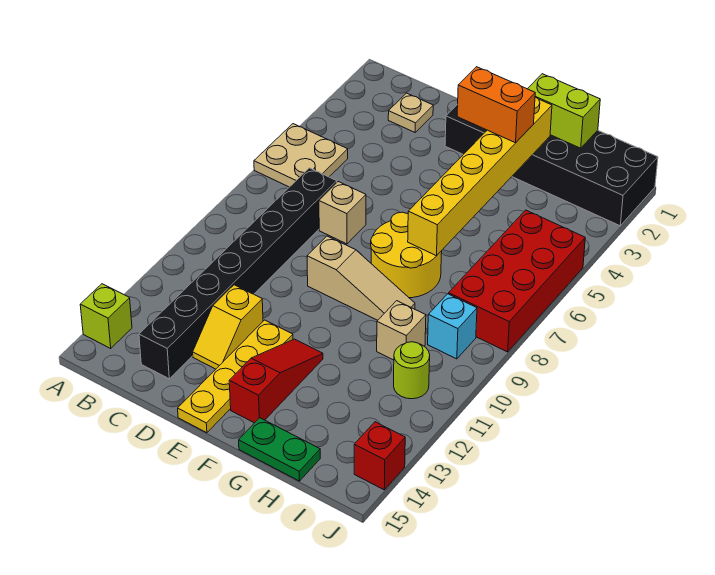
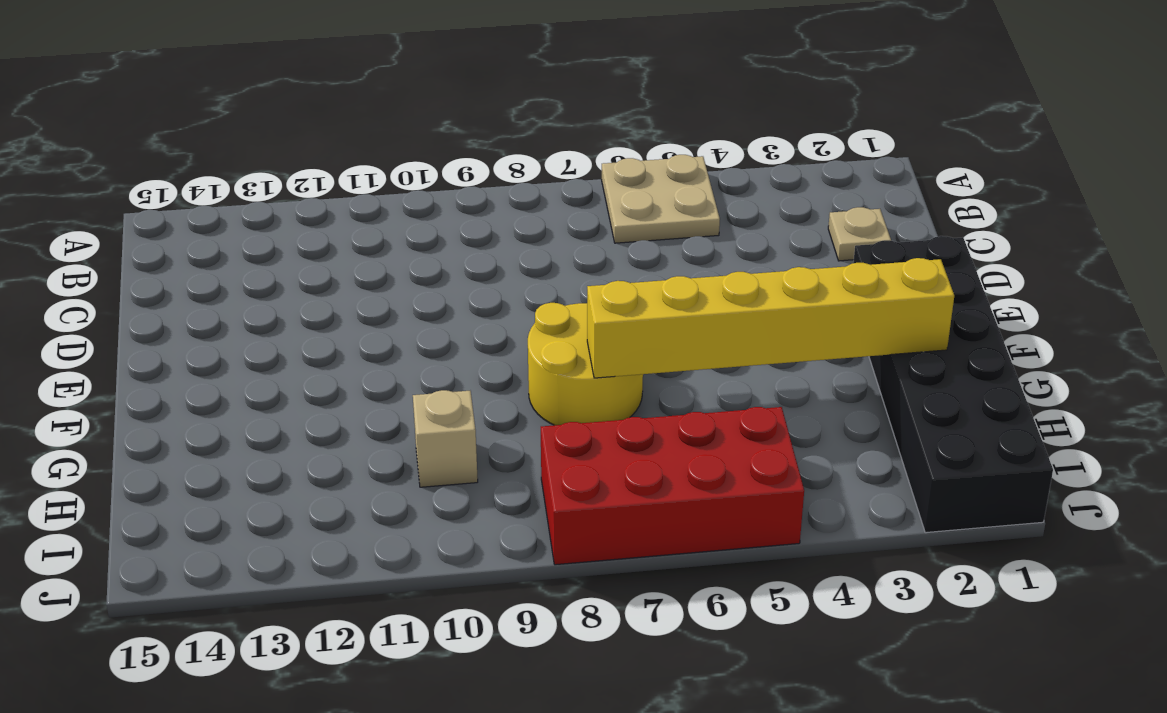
none -> lime brick A14 level 1
none -> black brick C7:C14 level 1
none -> tan brick D7 level 1

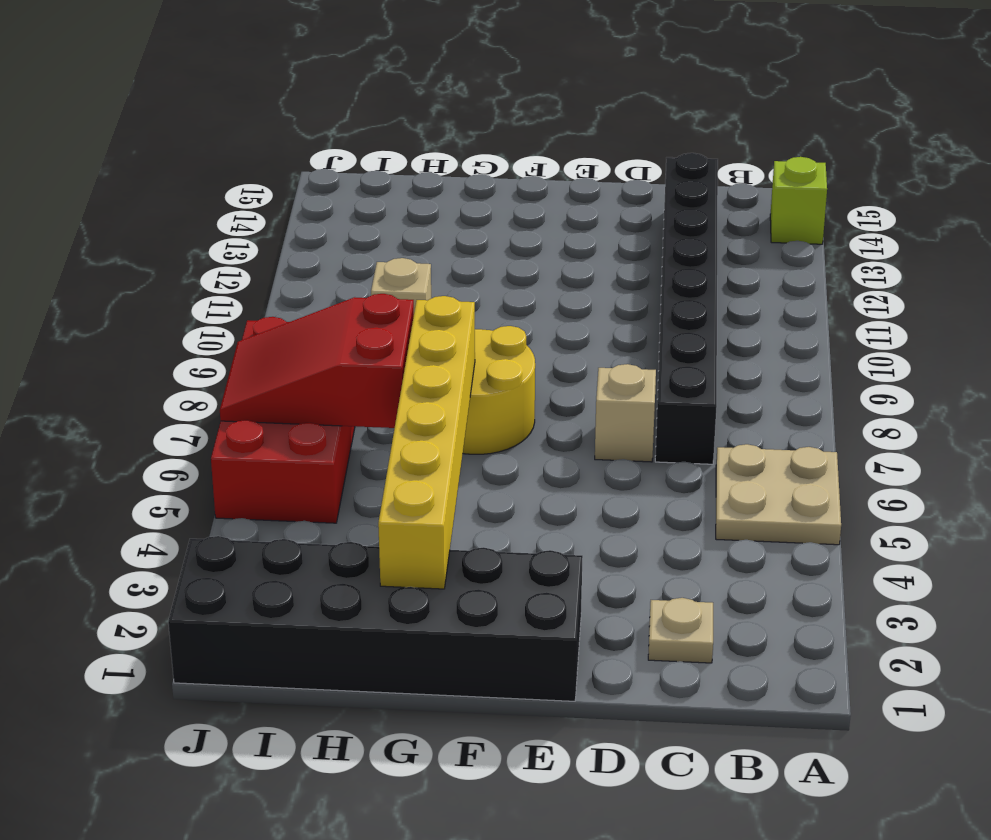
red slope H6:J7 level 2 top H -> none
none -> yellow slope D12:D13 level 1 top 12
none -> tan slope E9:G9 level 1 top E
none -> yellow plate E12:E15 level 1

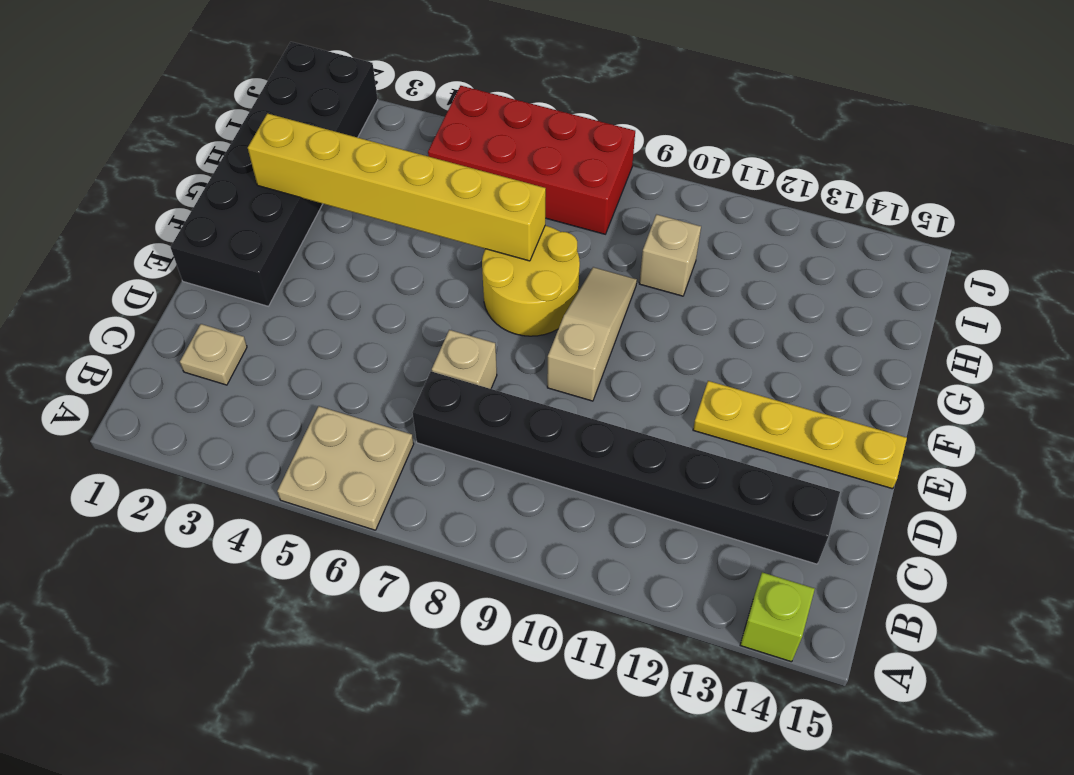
none -> yellow slope D12:D13 level 1 top 12
none -> red slope F12:F14 level 1 top 14
none -> green plate G15:H15 level 1

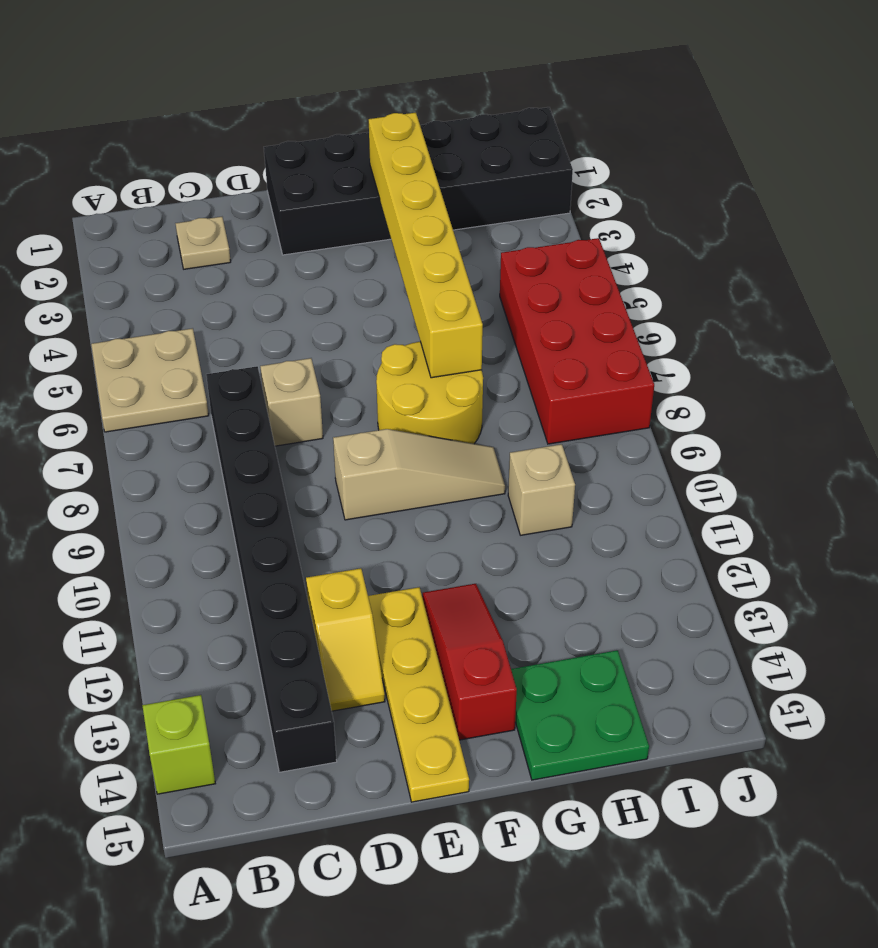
green plate G14:H15 level 1 -> green plate G15:H15 level 1
none -> cyan brick I9 level 1
none -> lime round brick I11 level 1
none -> red brick J14 level 1

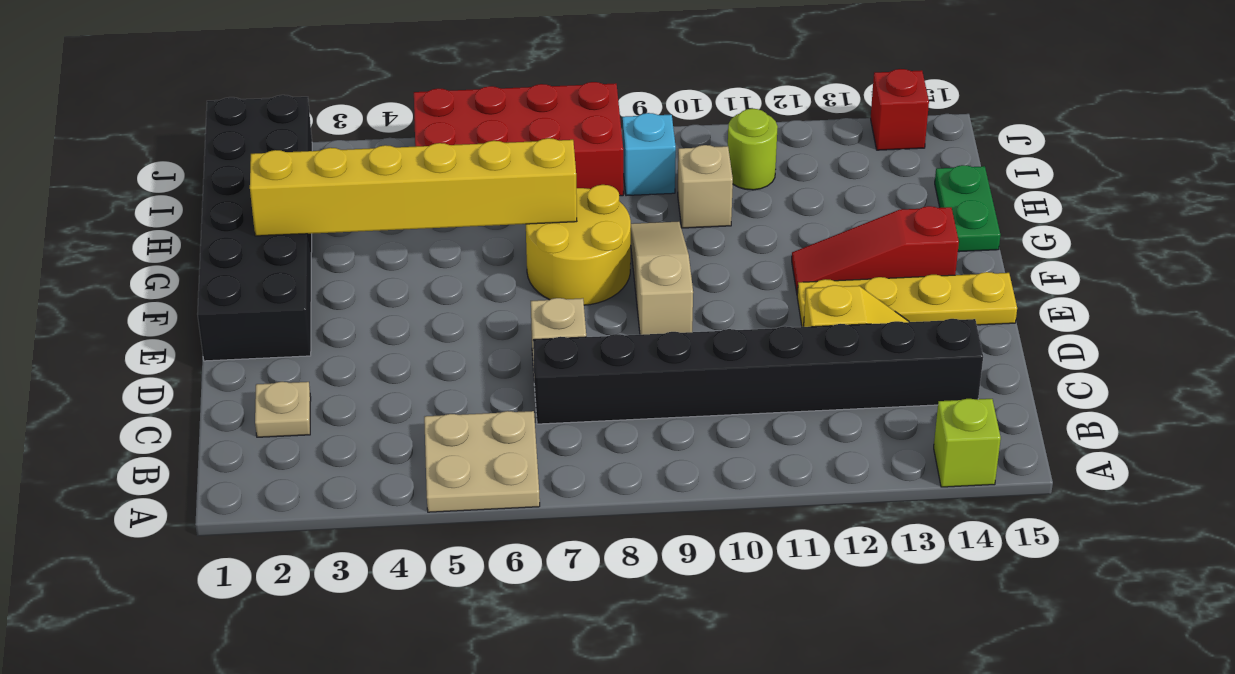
none -> lime brick G1:H1 level 2
none -> orange brick F3:G3 level 3

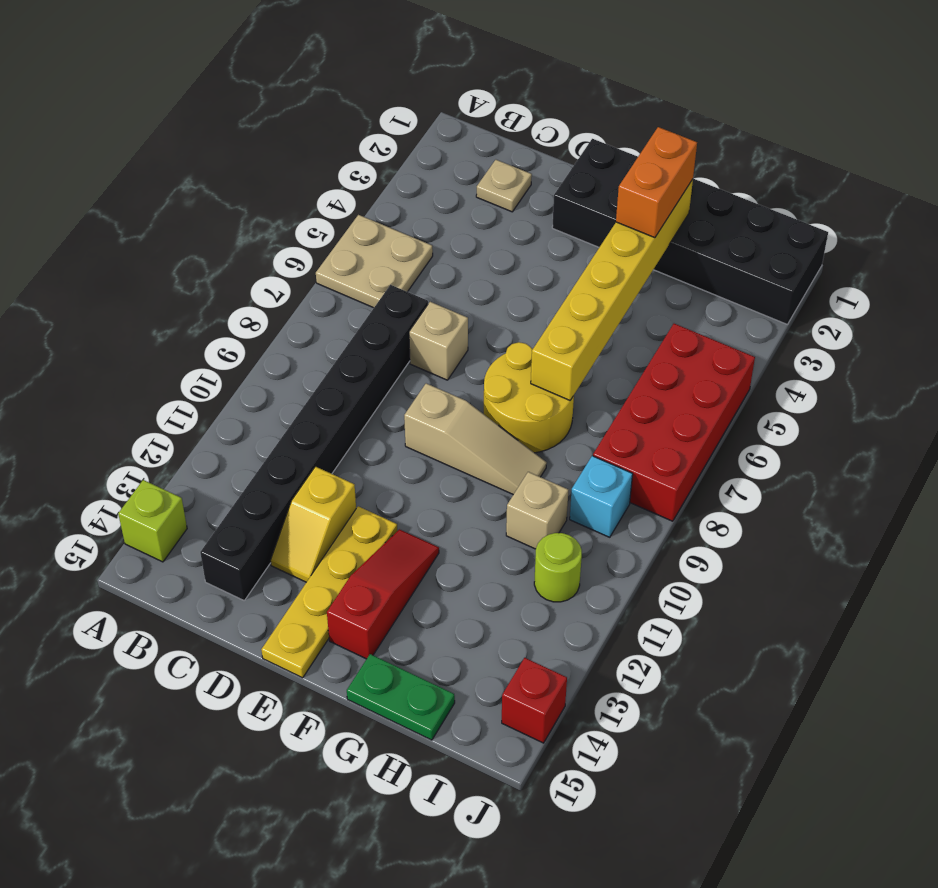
orange brick G2:G3 level 3 -> orange brick F3:G3 level 3
none -> lime brick G1:H1 level 2

